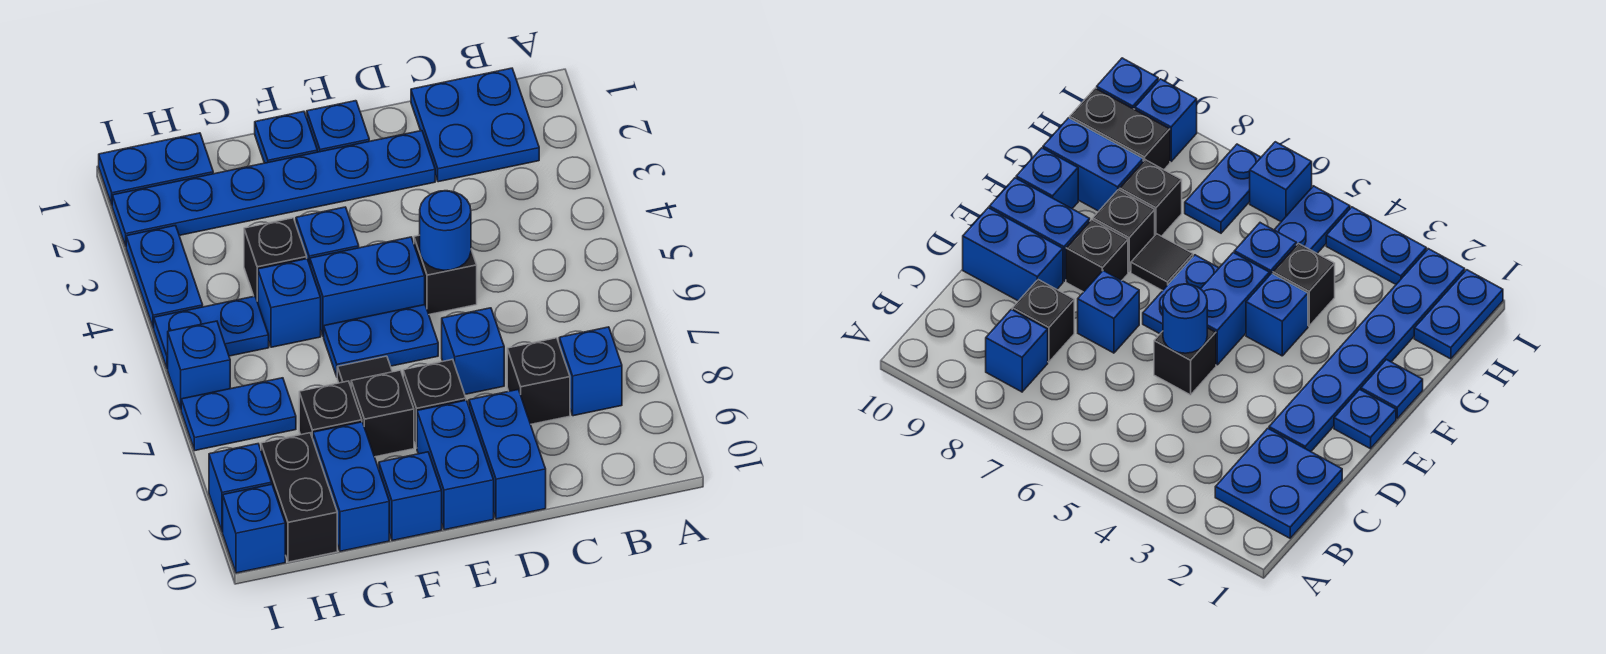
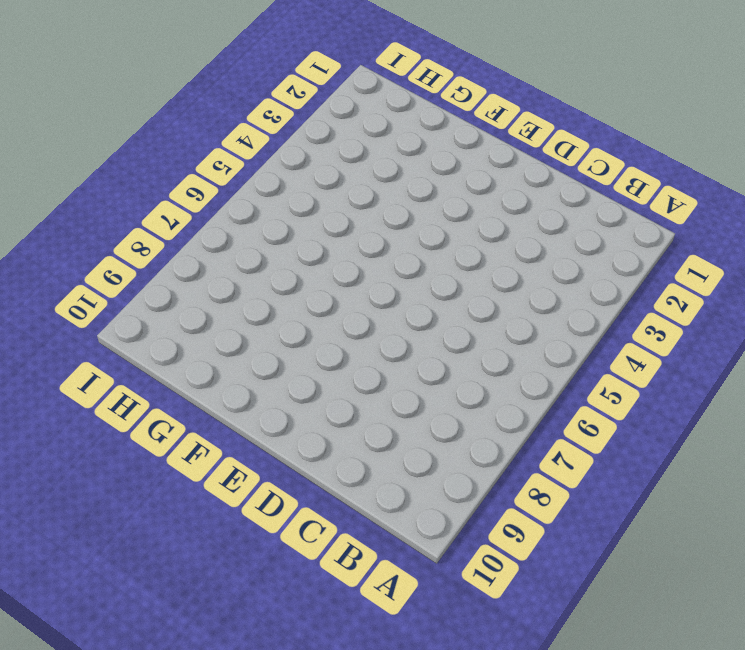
none -> blue plate B1:C2 level 1
none -> blue brick B8 level 1
none -> black brick C8 level 1
none -> blue plate D2:I2 level 1

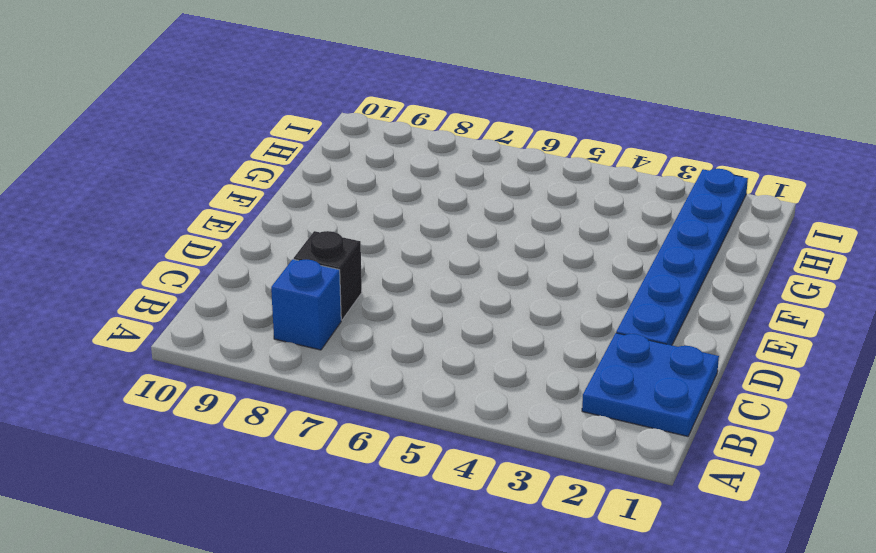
none -> black brick D5 level 1
none -> blue brick D7 level 1
none -> blue brick D9:D10 level 1
none -> blue plate E1 level 1

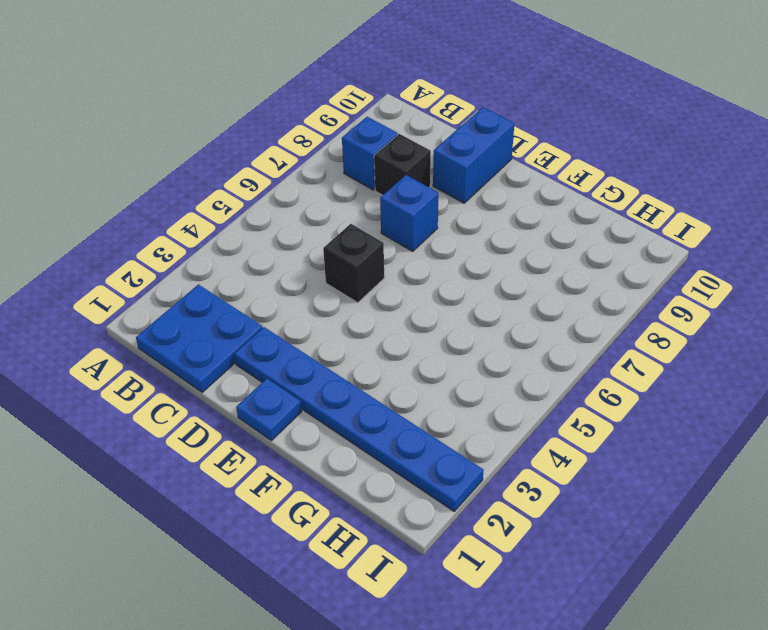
none -> blue brick E5:F5 level 1
none -> blue plate E6:F6 level 1
none -> black brick E8 level 1
none -> blue brick E9:E10 level 1

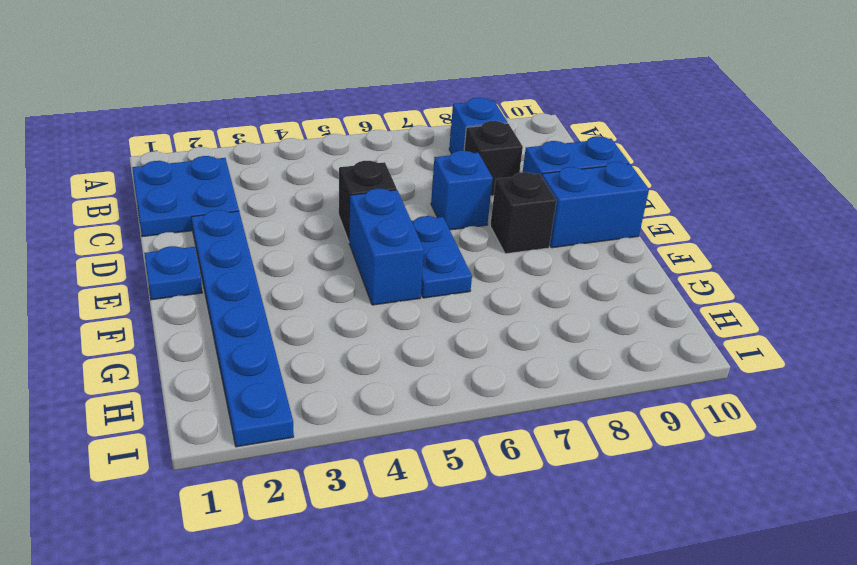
none -> blue plate F1 level 1
none -> blue brick F4 level 1
none -> black tile F7 level 1
none -> black brick F8 level 1

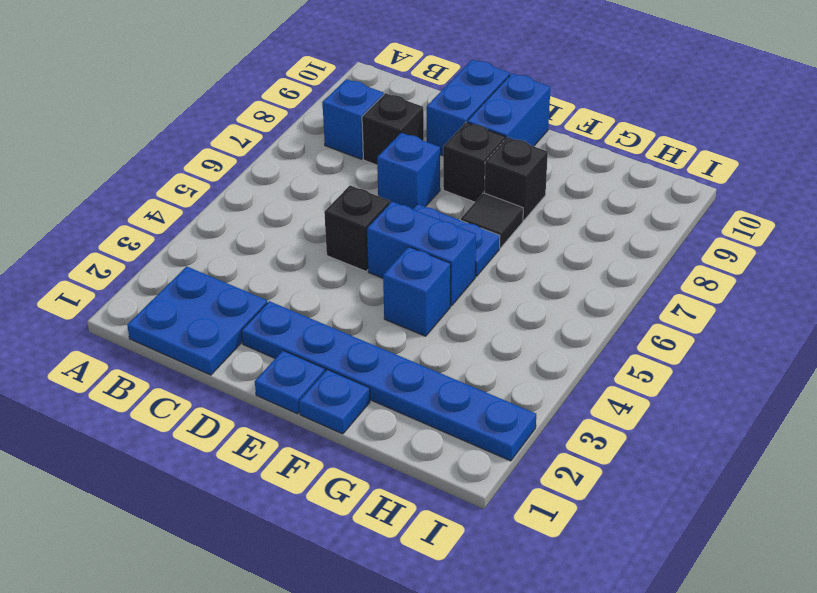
none -> blue brick F10 level 1
none -> black brick G4 level 1
none -> blue brick G5 level 1
none -> black brick G8 level 1

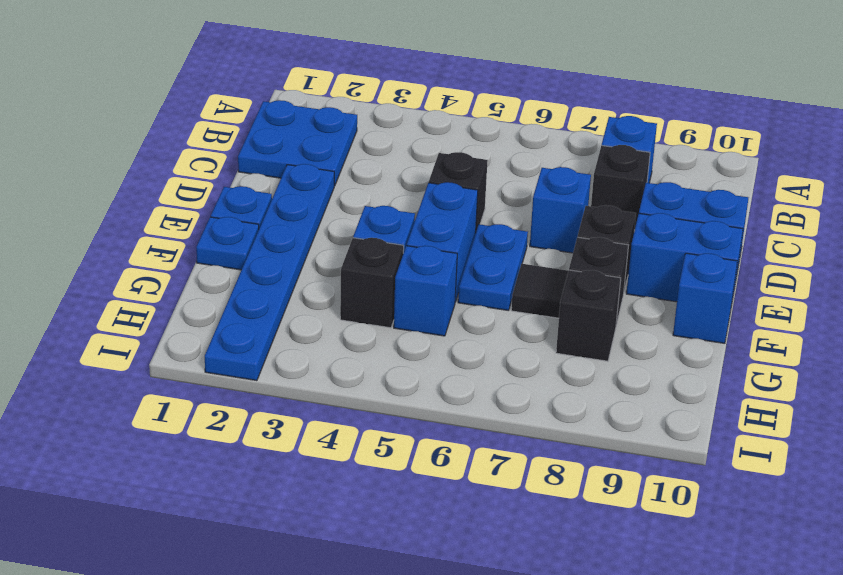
none -> blue brick G9:G10 level 1
none -> blue plate H1:I1 level 1
none -> blue plate H5:I5 level 1
none -> blue plate H7:I7 level 1

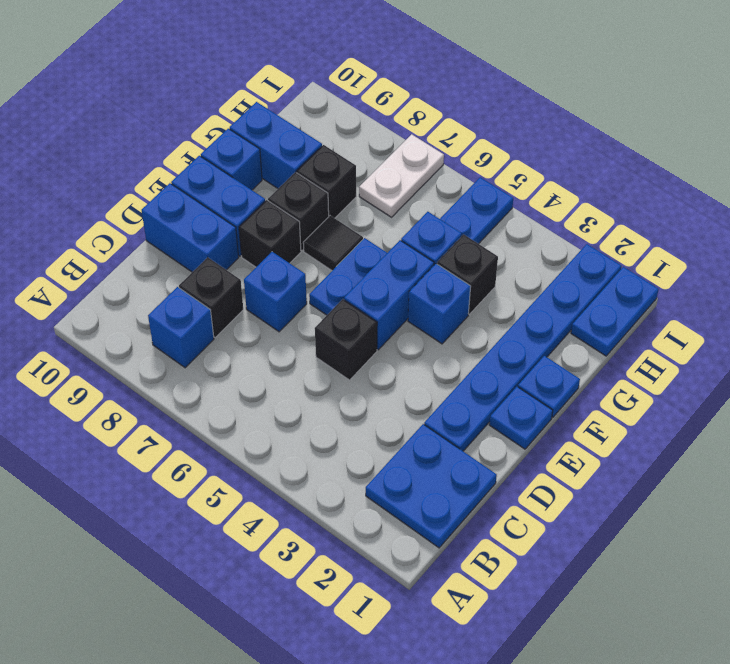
white plate H7:I7 level 1 -> blue plate H7:I7 level 1
none -> black brick H9:H10 level 1
none -> blue plate I3:I4 level 1
none -> blue brick I6 level 1
none -> blue brick I9 level 1

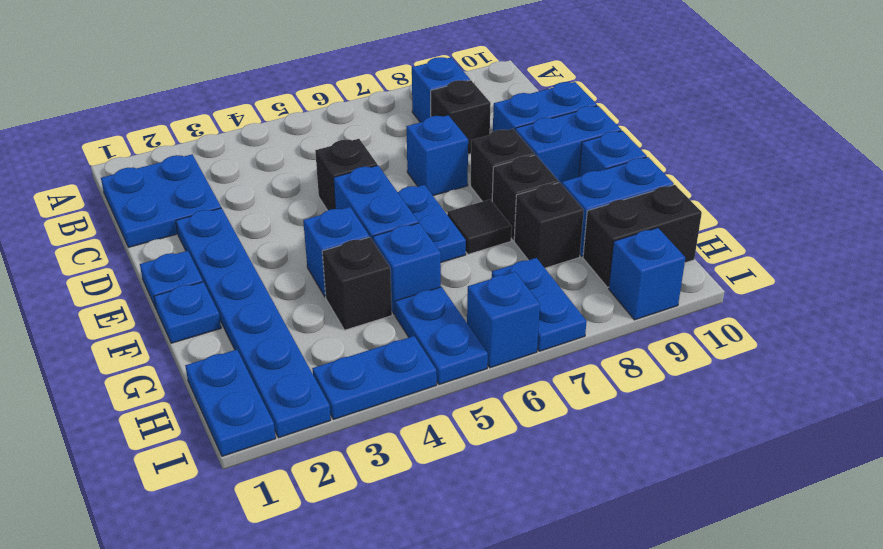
none -> blue brick I10 level 1
none -> blue round brick D5 level 2

